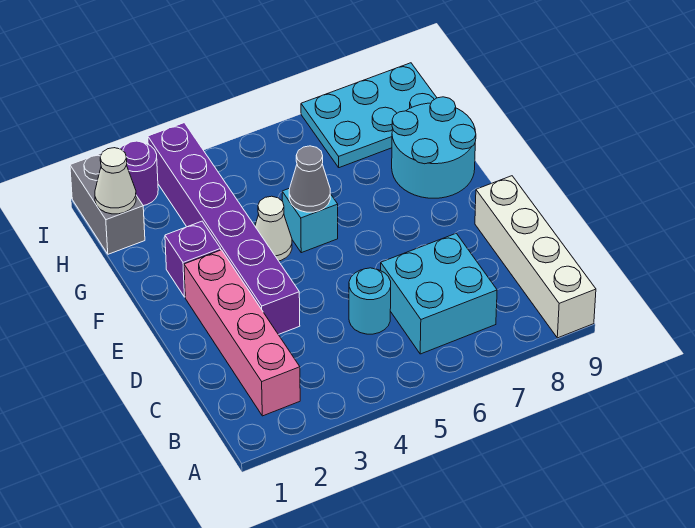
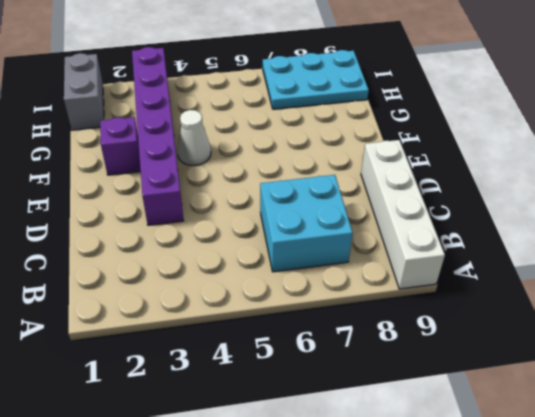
none -> pink brick B2:E2 level 1
none -> cyan round brick C5 level 1
none -> cyan brick F5 level 1

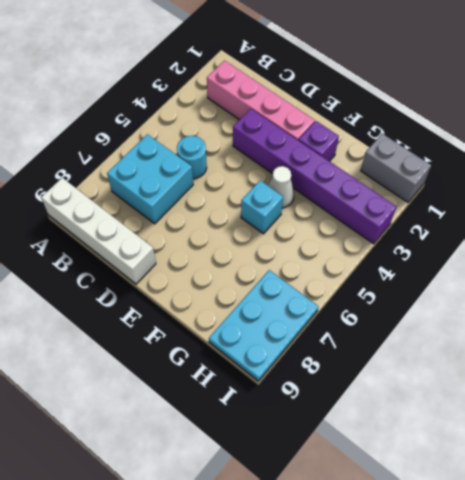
none -> cyan round brick F8:G9 level 1
none -> purple round brick I2 level 1
none -> grey cone F5 level 2

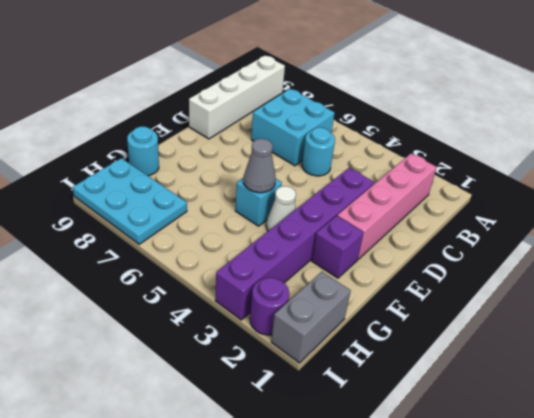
cyan round brick G9 level 1 -> cyan round brick F8:G9 level 1
none -> white cone H1 level 2

